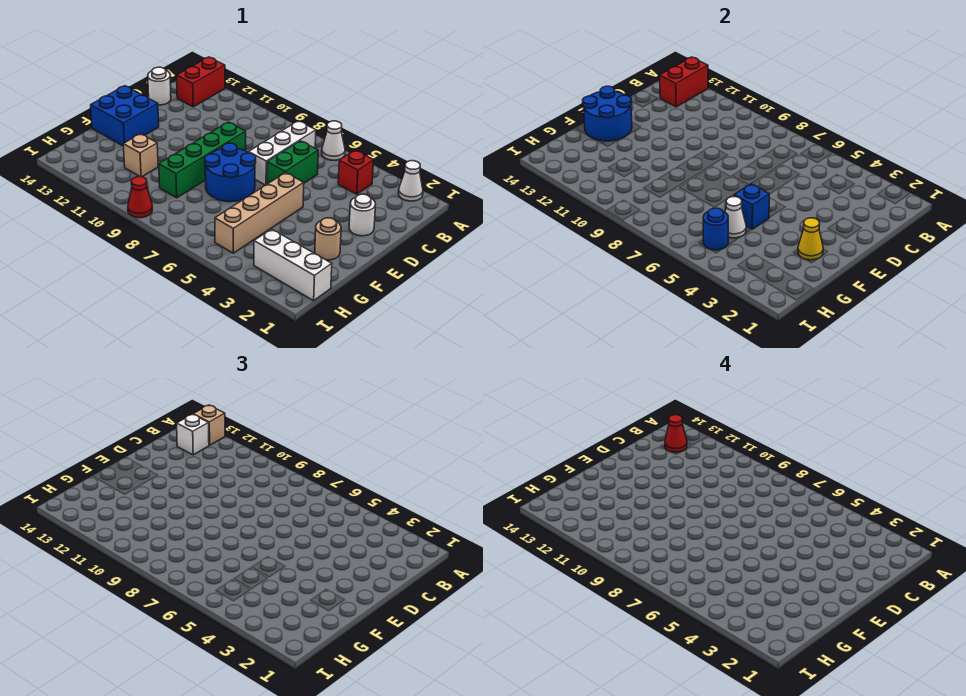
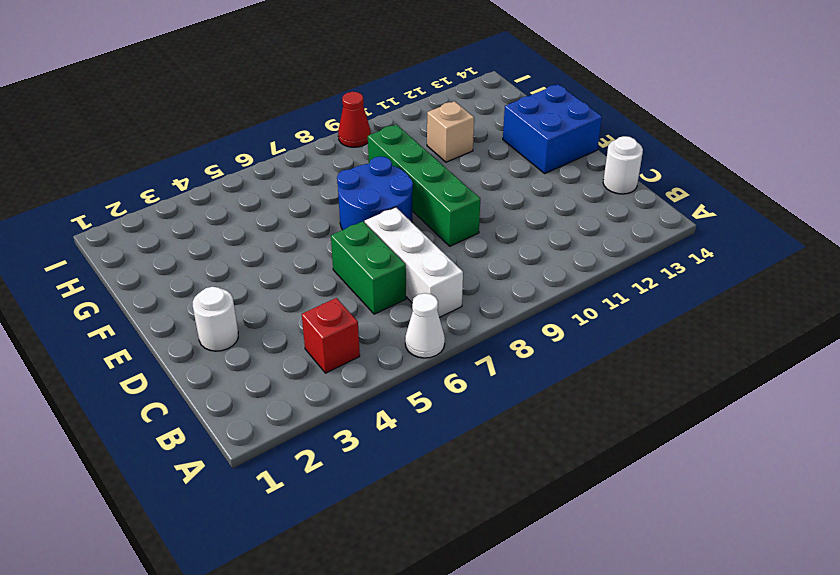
none -> white cone A2 level 1
none -> red brick A13:B13 level 1
none -> tan brick E5:H5 level 1

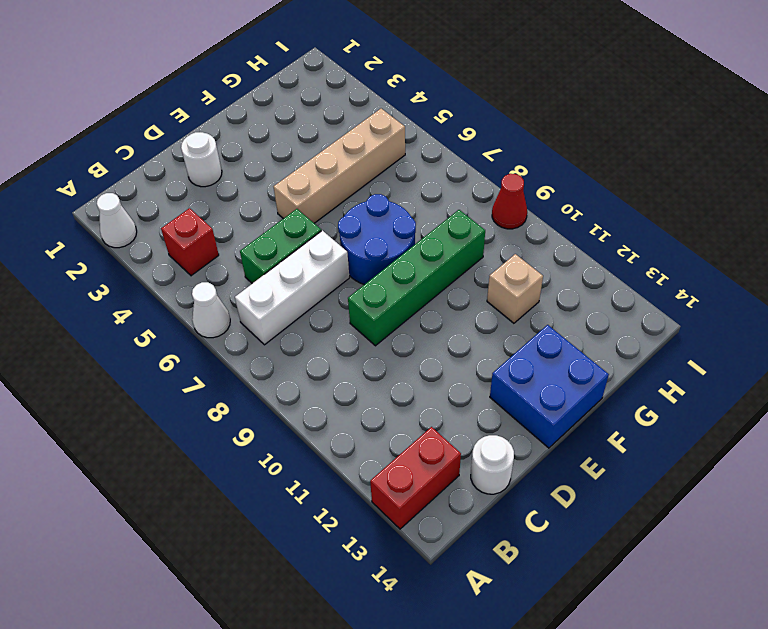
none -> tan round brick F2 level 1
none -> white brick H1:H3 level 1
none -> red brick A13:B13 level 2

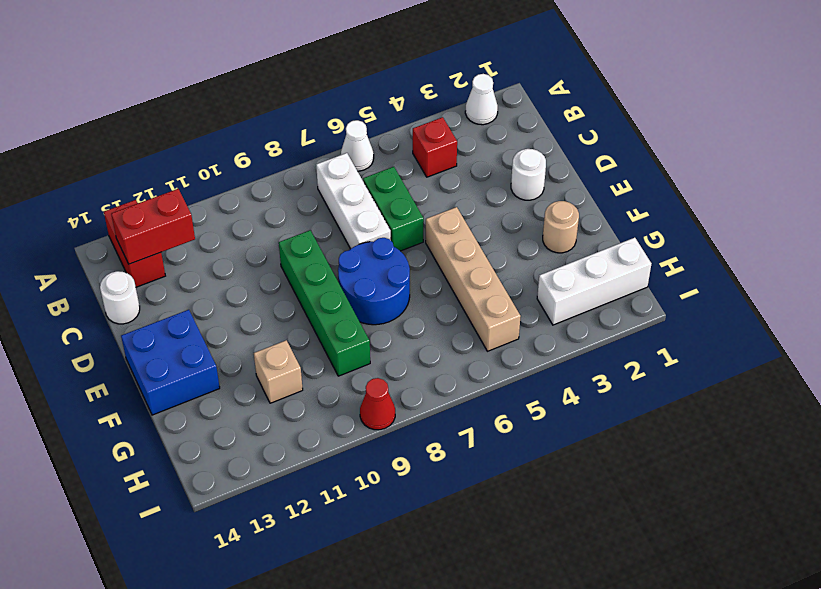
red brick B12:B13 level 2 -> red brick A13:B13 level 2
none -> blue round brick E13:F14 level 2
none -> yellow cone F2 level 2
none -> blue brick F5 level 2

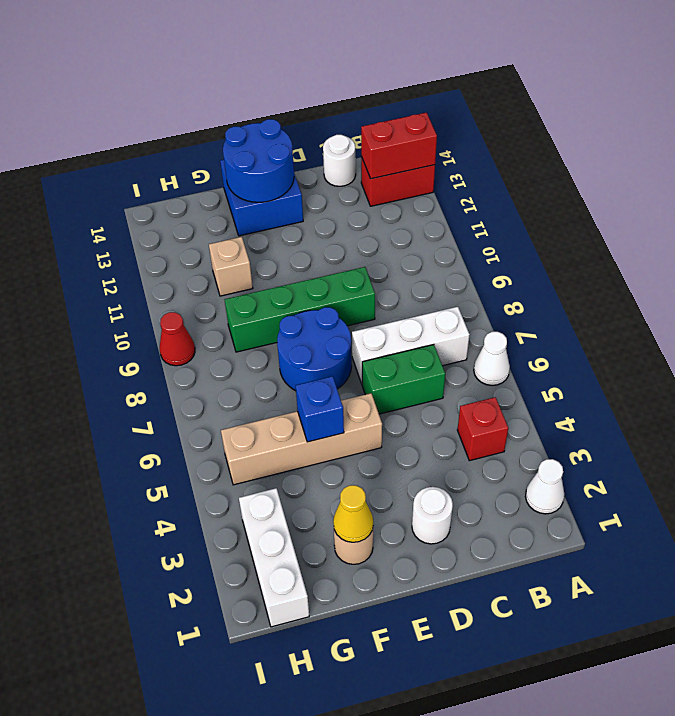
none -> white cone G5 level 2
none -> blue round brick H5 level 2
none -> tan brick A13 level 3

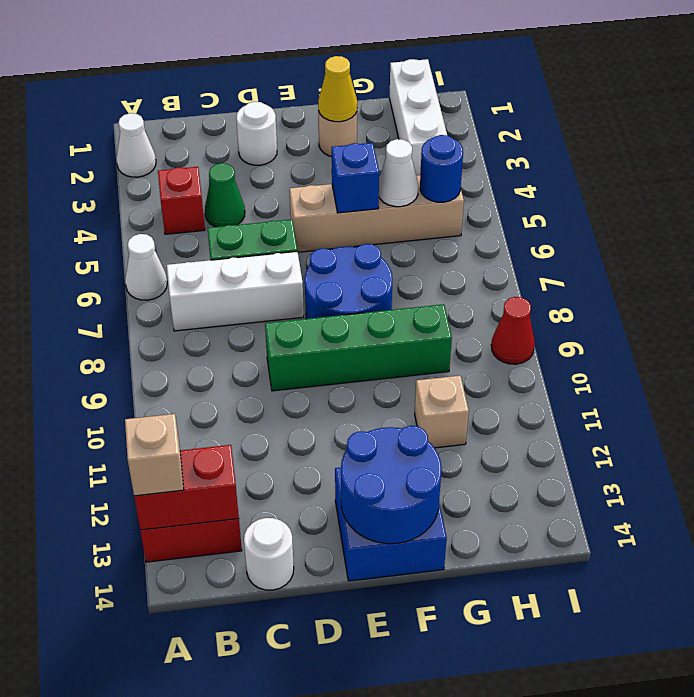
green cone C4 level 1 -> none
none -> white brick B13 level 3
none -> red cone B13 level 4

